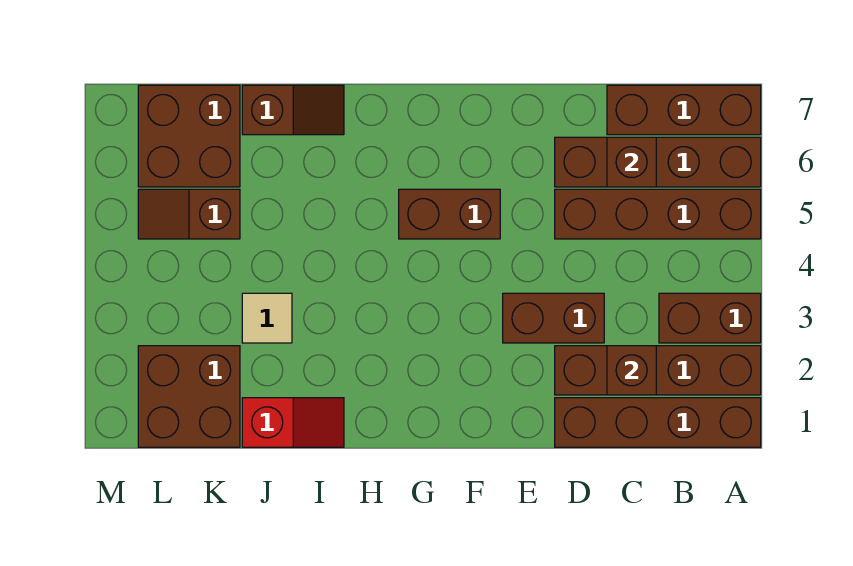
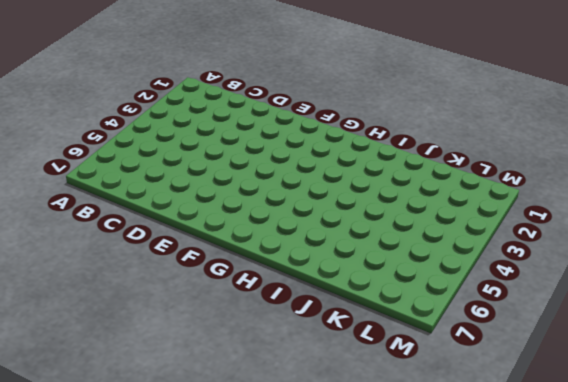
none -> brown brick A1:D1 level 1
none -> brown brick A2:D2 level 1
none -> brown brick A3:B3 level 1

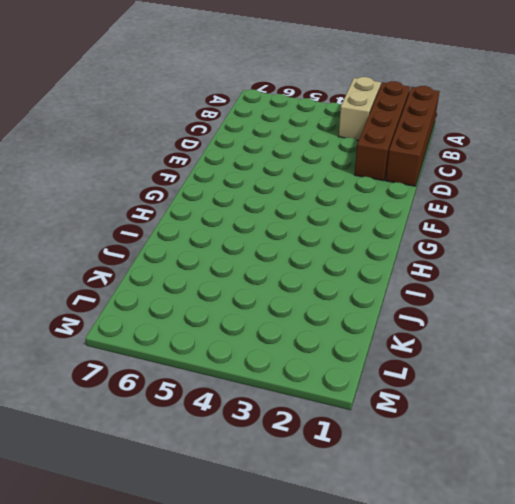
tan brick A3:B3 level 1 -> brown brick A3:B3 level 1
none -> brown brick A5:D5 level 1
none -> brown brick A6:D6 level 1
none -> brown brick A7:C7 level 1

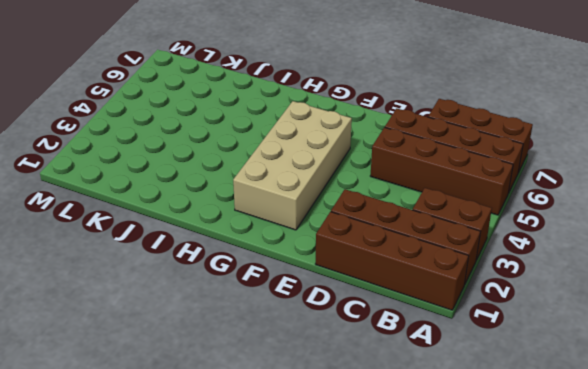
tan brick F2:G5 level 1 -> brown brick F5:G5 level 1
none -> brown brick D3:E3 level 1
none -> red slope I1:J1 level 1 top J
none -> brown slope I7:J7 level 1 top J

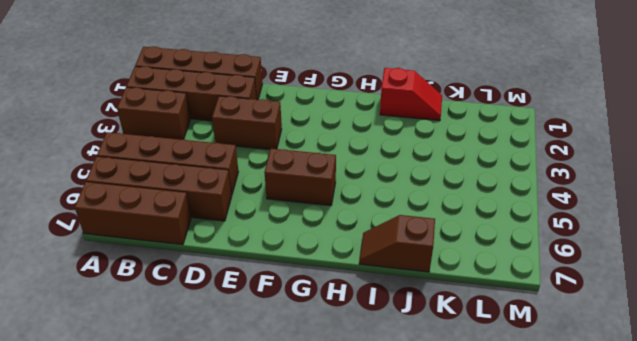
red slope I1:J1 level 1 top I -> red slope I1:J1 level 1 top J
none -> tan tile J3 level 1
none -> brown brick K1:L2 level 1
none -> brown slope K5:L5 level 1 top K

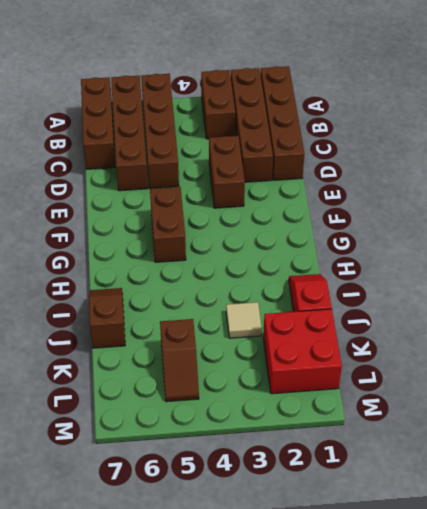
red brick K1:L2 level 1 -> brown brick K1:L2 level 1
none -> brown brick K6:L7 level 1
none -> brown brick C2 level 2
none -> brown brick C6 level 2

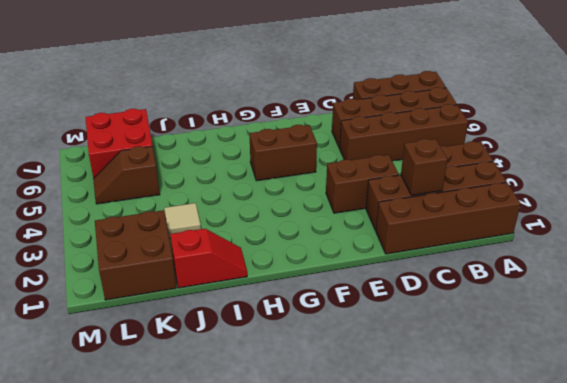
red brick K6:L7 level 1 -> brown brick K6:L7 level 1
none -> brown slope I7:J7 level 1 top J
none -> brown brick C6 level 2

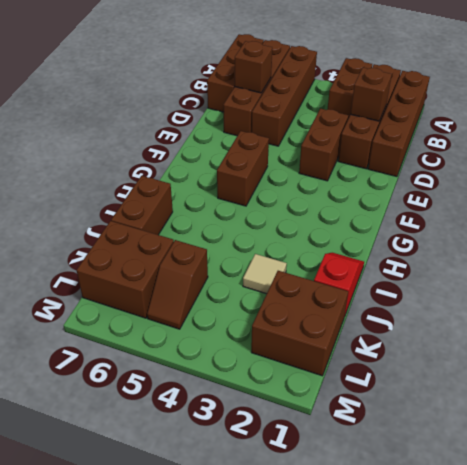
brown brick I7:J7 level 1 -> brown slope I7:J7 level 1 top J

